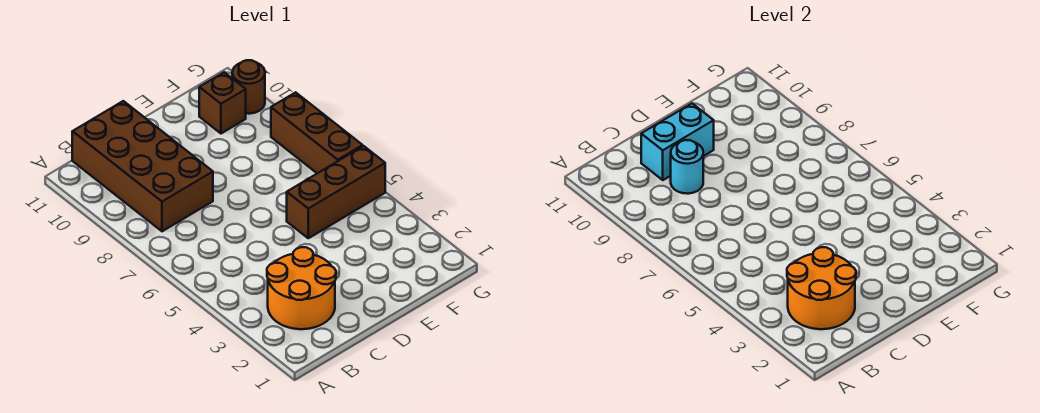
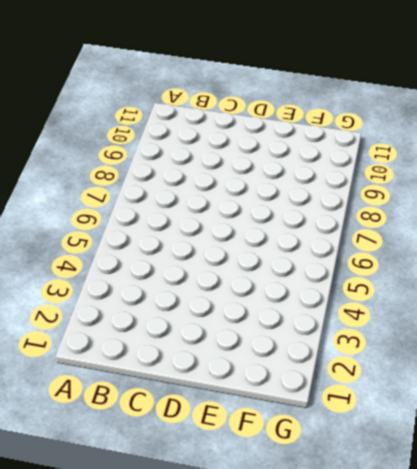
none -> orange round brick B2:C3 level 1
none -> brown brick B8:C11 level 1

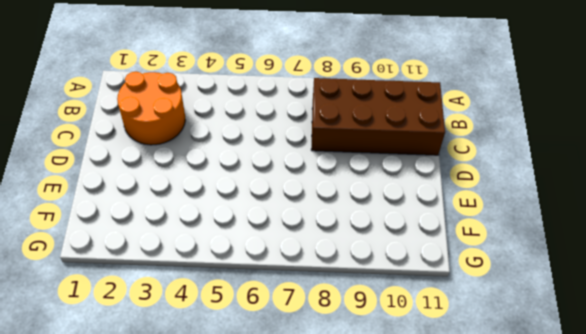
none -> brown brick E5:G5 level 1
none -> brown brick F10 level 1

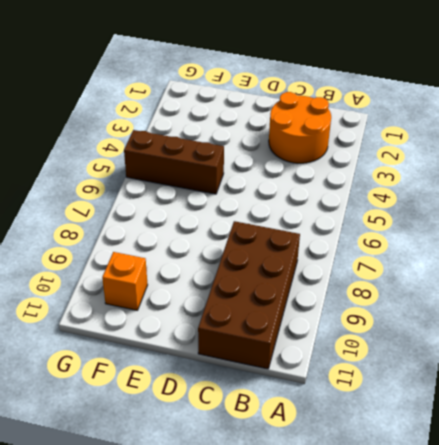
orange brick F10 level 1 -> brown brick F10 level 1
none -> brown brick G6:G8 level 1
none -> brown round brick G10 level 1

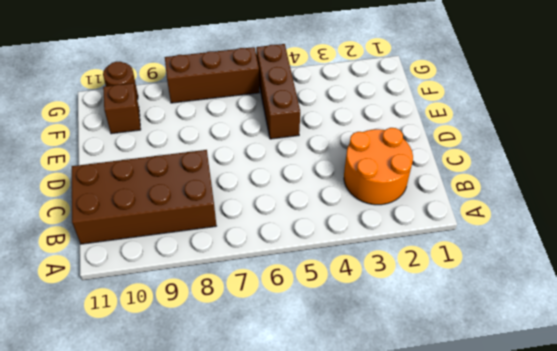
none -> orange round brick B2:C3 level 2
none -> cyan round brick C9 level 2

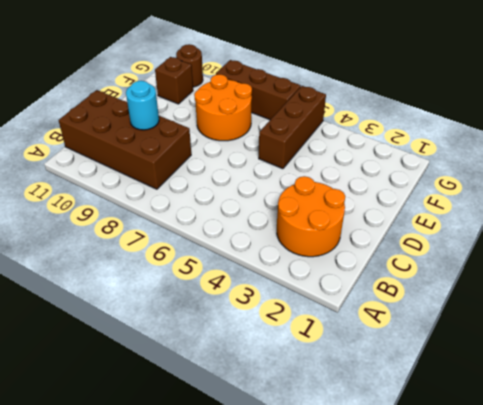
orange round brick E7:F8 level 1 -> orange round brick B2:C3 level 2
none -> cyan brick C10:D10 level 2

